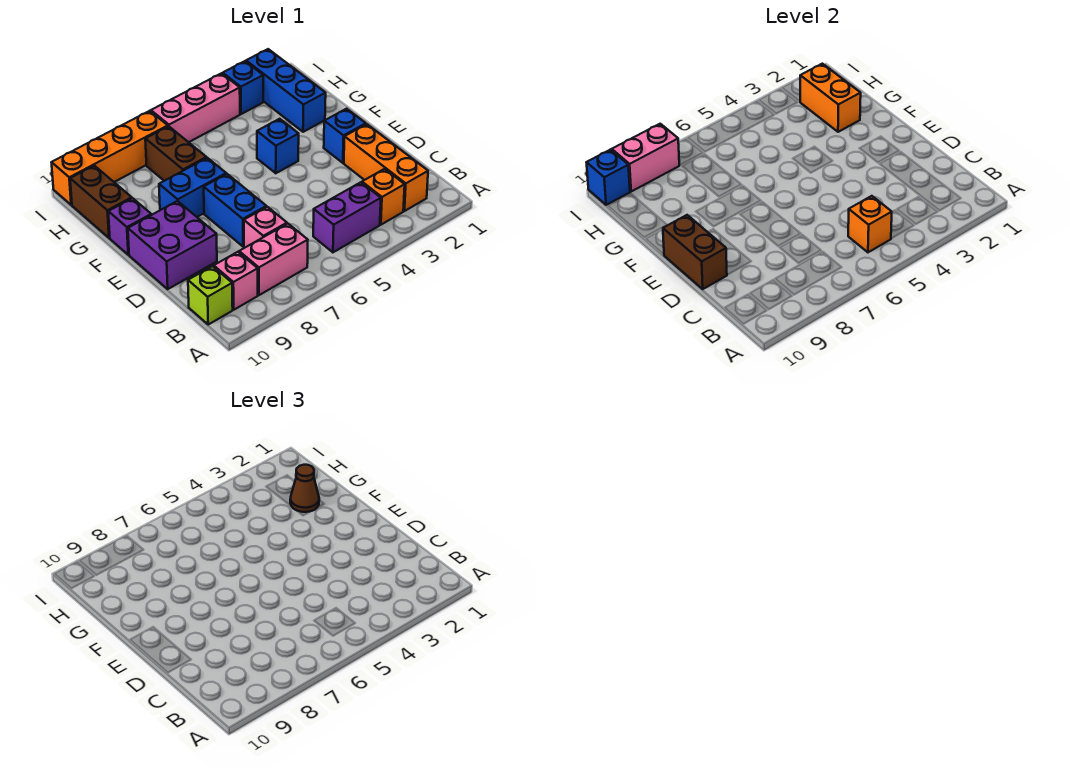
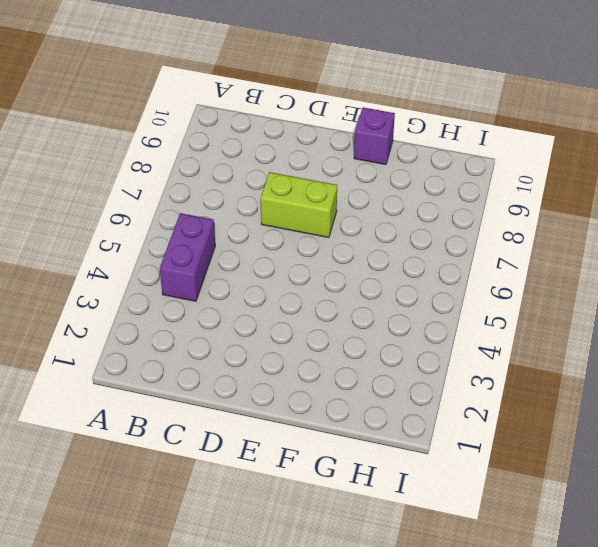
lime brick D7:E7 level 1 -> blue brick D7:E7 level 1
none -> orange brick B2:D2 level 1
none -> orange brick B3 level 1
none -> pink brick B7:B8 level 1

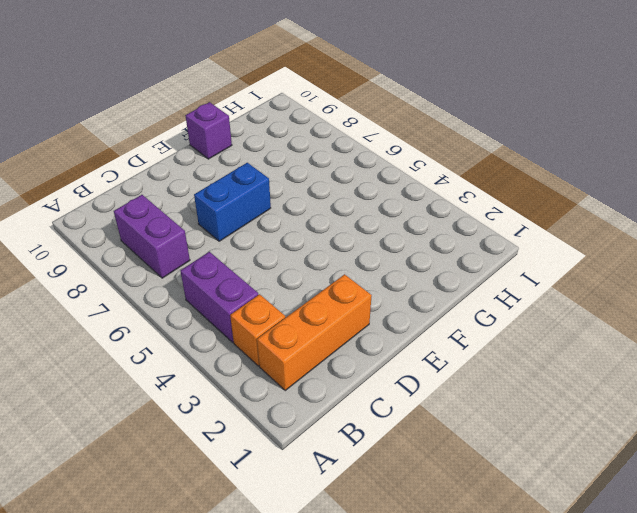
purple brick B7:B8 level 1 -> pink brick B7:B8 level 1
none -> pink brick B9 level 1
none -> lime brick B10 level 1
none -> pink brick C7 level 1

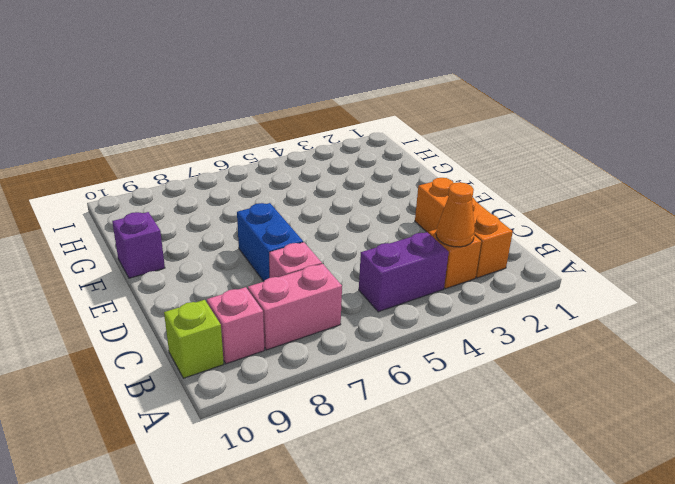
orange cone B3 level 2 -> none
none -> purple brick D9:E10 level 1
none -> blue brick E2 level 1
none -> blue brick F4 level 1

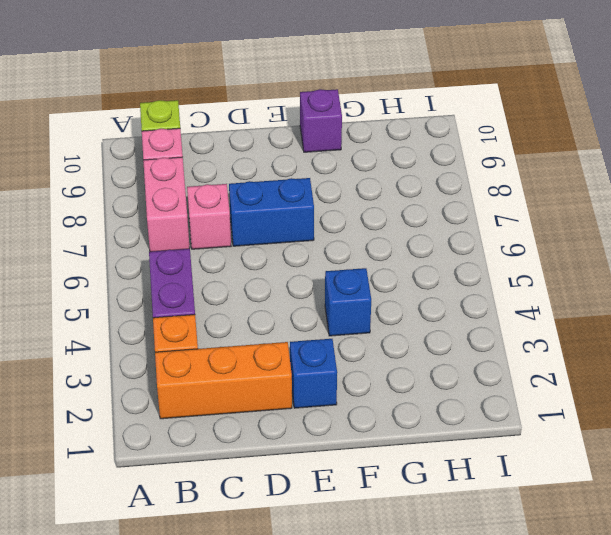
none -> purple brick D9:E10 level 1
none -> blue brick F7:F8 level 1
none -> blue brick G2:I2 level 1

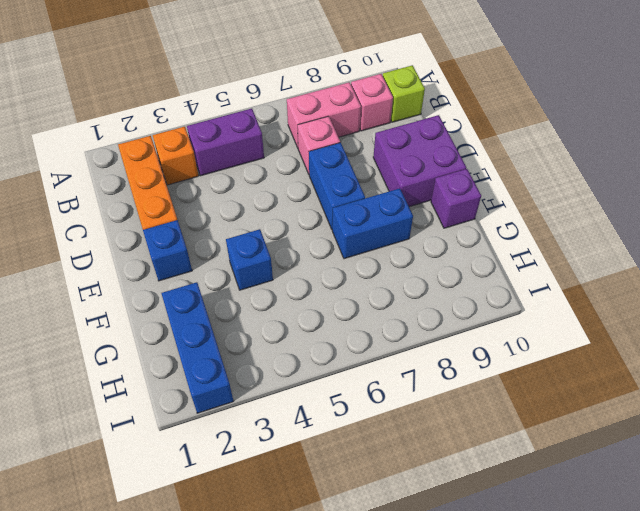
none -> brown brick G7:H7 level 1
none -> brown brick G10:H10 level 1
none -> blue brick I3 level 1

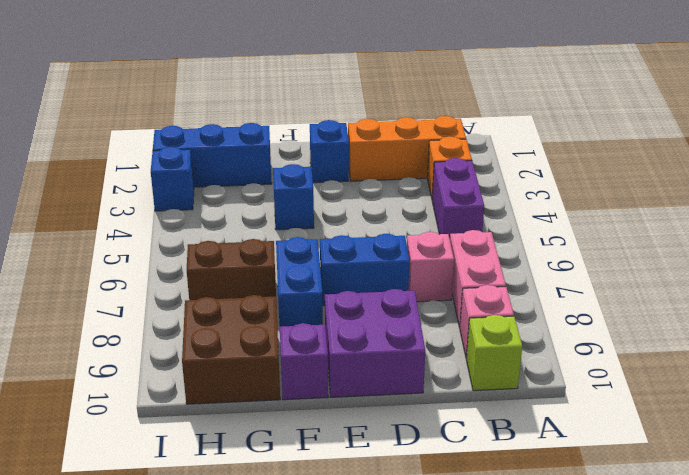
brown brick G9:H10 level 1 -> brown brick G10:H10 level 1
none -> pink brick I4:I6 level 1
none -> orange brick I7:I10 level 1
none -> orange brick B5 level 2

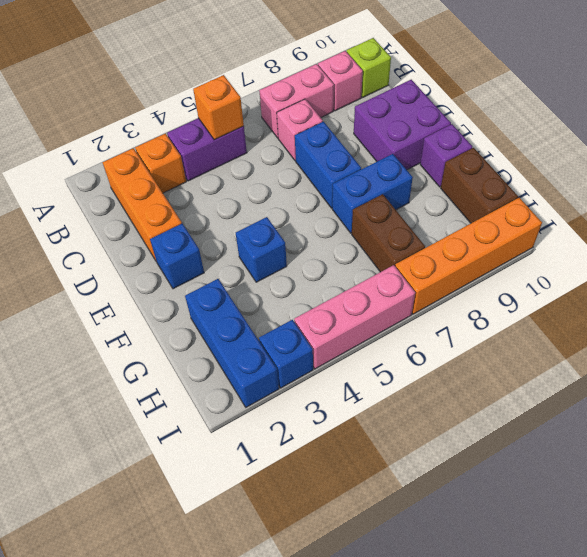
none -> brown brick D10:E10 level 2
none -> orange brick G2:H2 level 2
none -> pink brick I8:I9 level 2

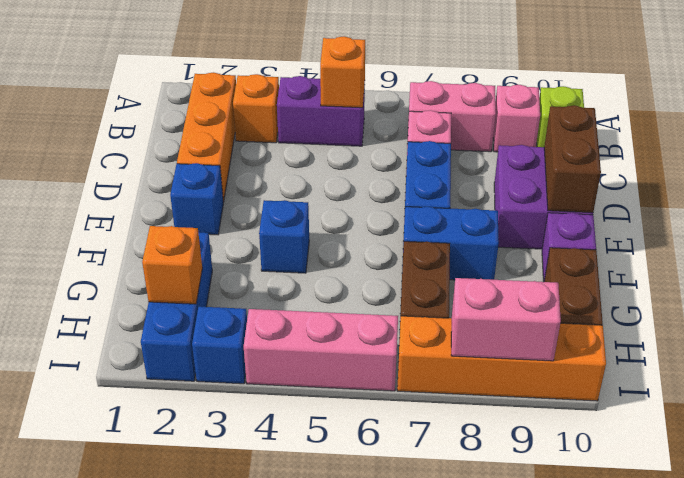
orange brick H2 level 2 -> orange brick G2:H2 level 2
none -> blue brick I10 level 2
none -> brown cone G2 level 3

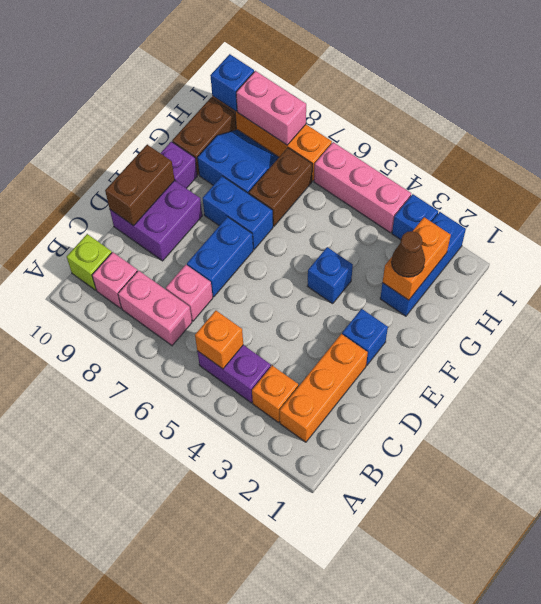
blue slope G8:H9 level 1 top G -> none

